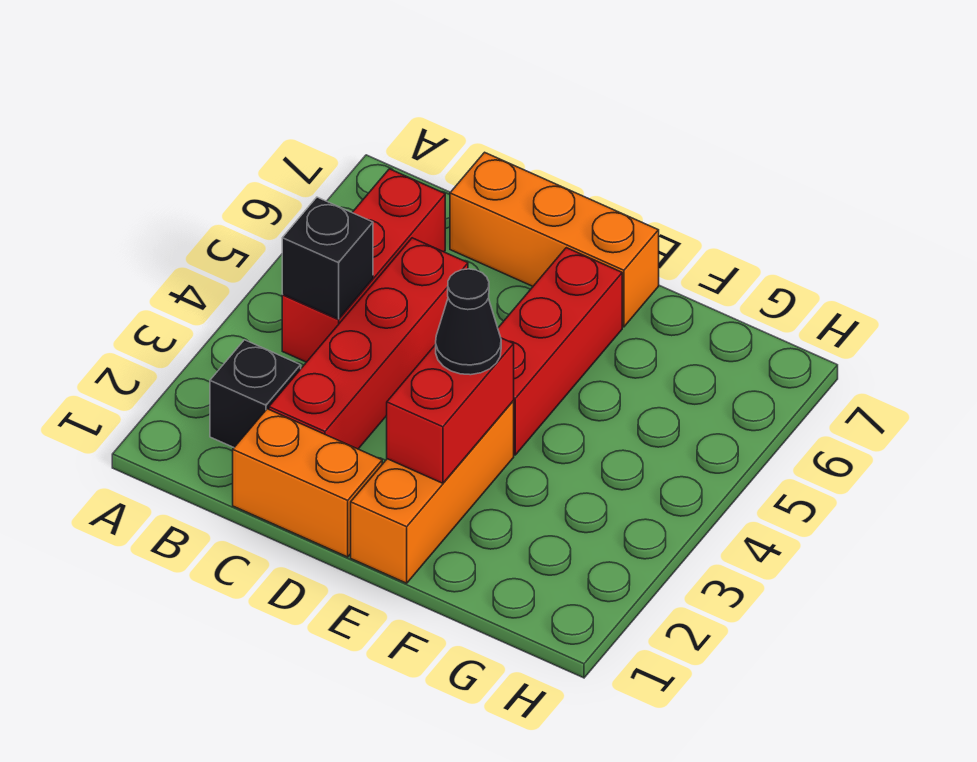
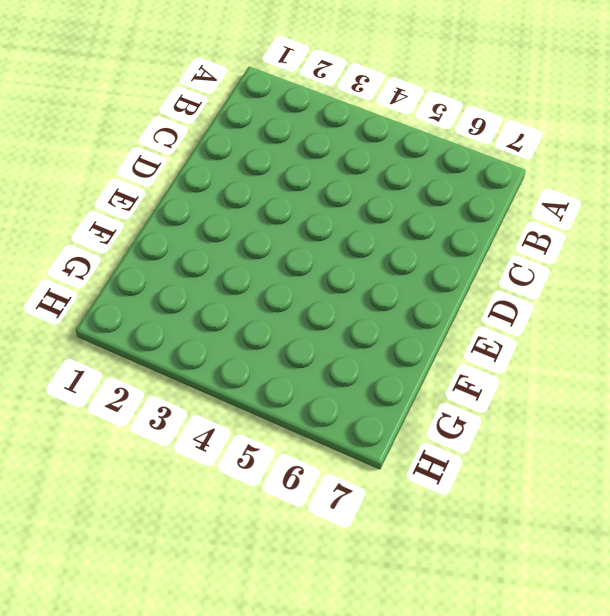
none -> black brick B2 level 1
none -> red brick B4:B6 level 1

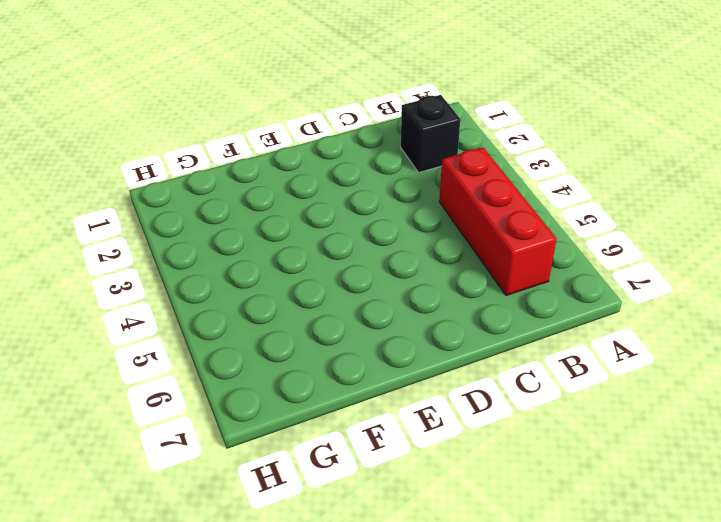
none -> orange brick C1:D1 level 1
none -> red brick C2:C5 level 1

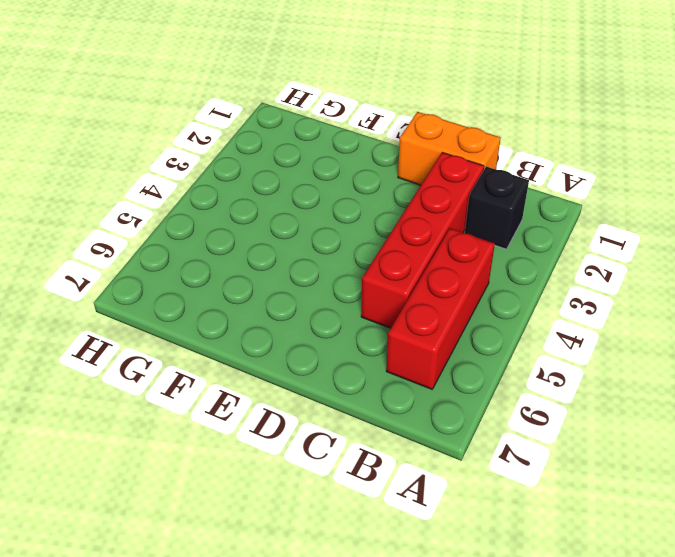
none -> orange brick C7:E7 level 1
none -> orange brick E1:E3 level 1

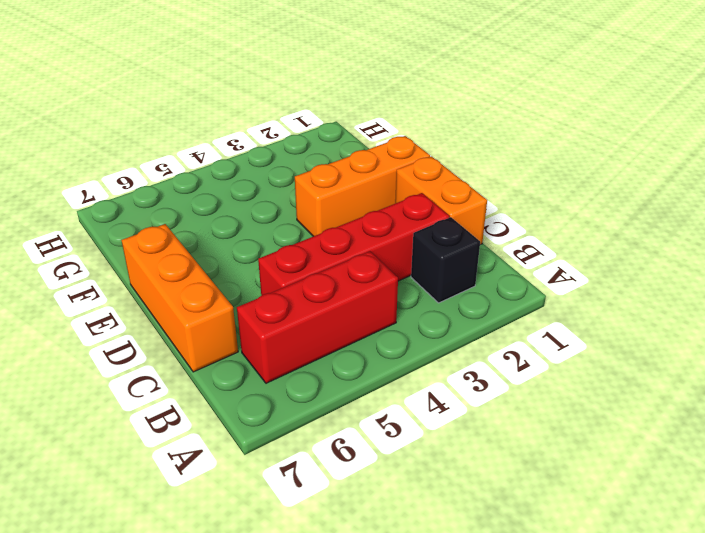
none -> red brick E4:E6 level 1
none -> black brick B4 level 2

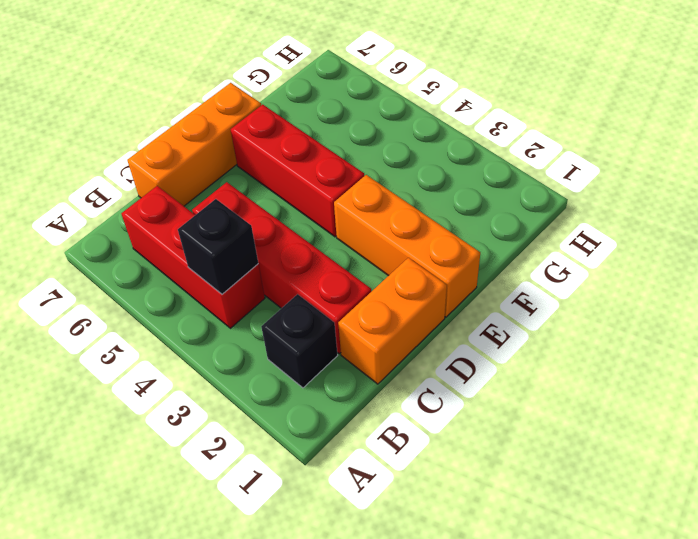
none -> red brick E2:E3 level 2
none -> black cone E3 level 3

